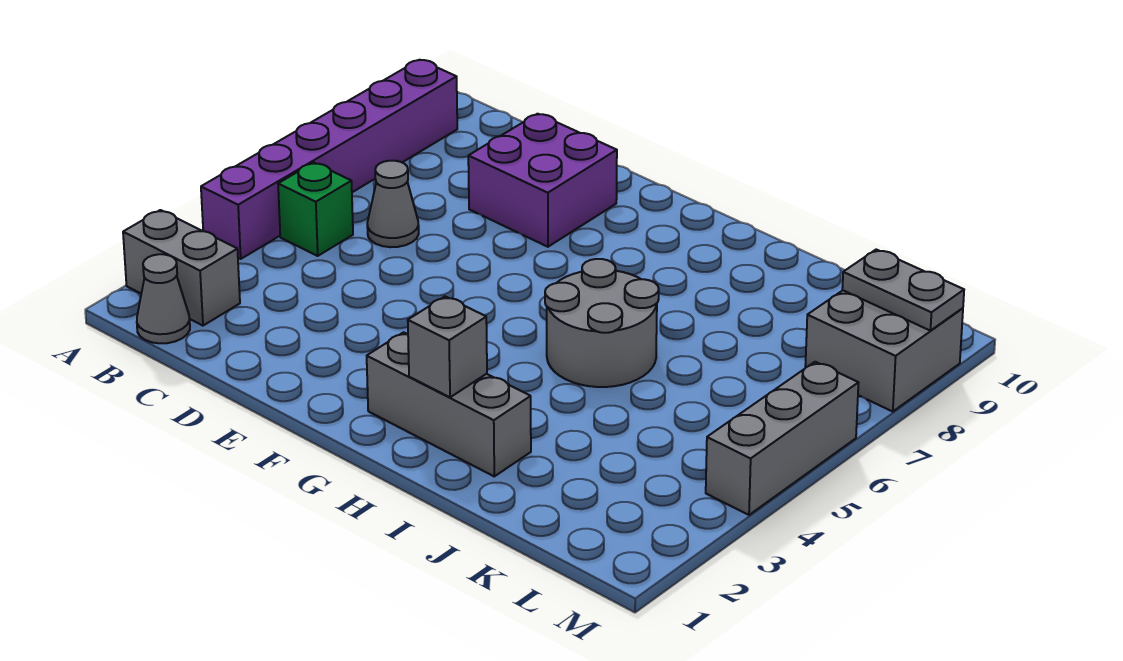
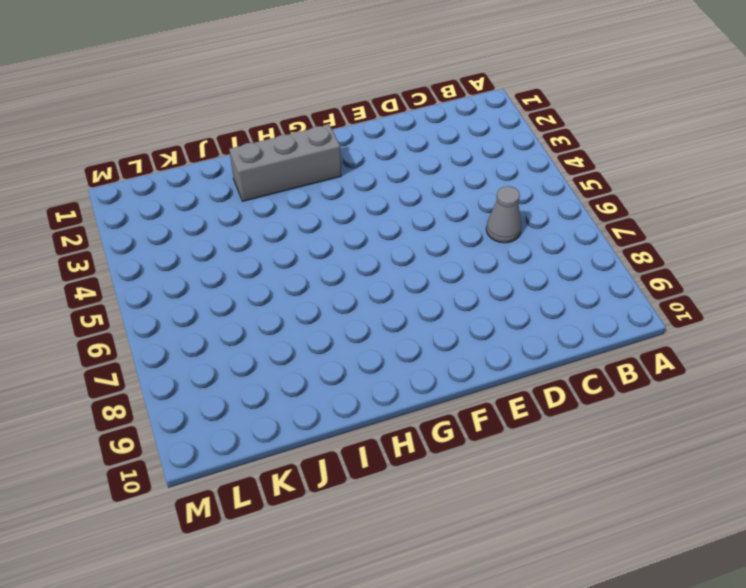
none -> grey brick A2:B2 level 1
none -> purple brick A4:A9 level 1
none -> grey cone B1 level 1

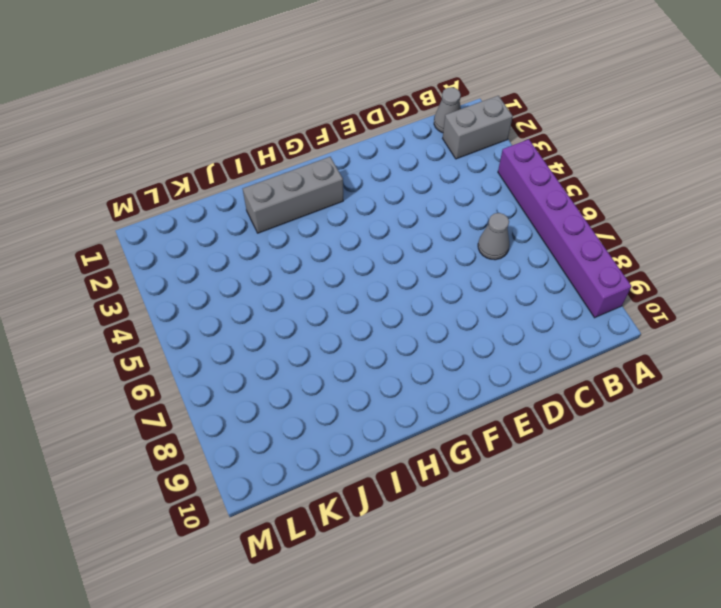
none -> green brick B5 level 1
none -> purple brick D8:E9 level 1
none -> grey round brick H5:I6 level 1

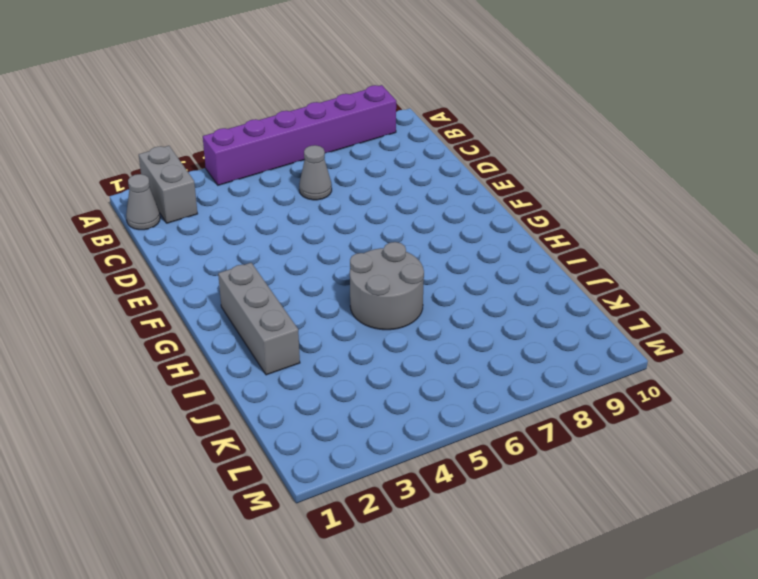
none -> green brick B5 level 1
none -> purple brick D8:E9 level 1
none -> grey brick L8:M9 level 1

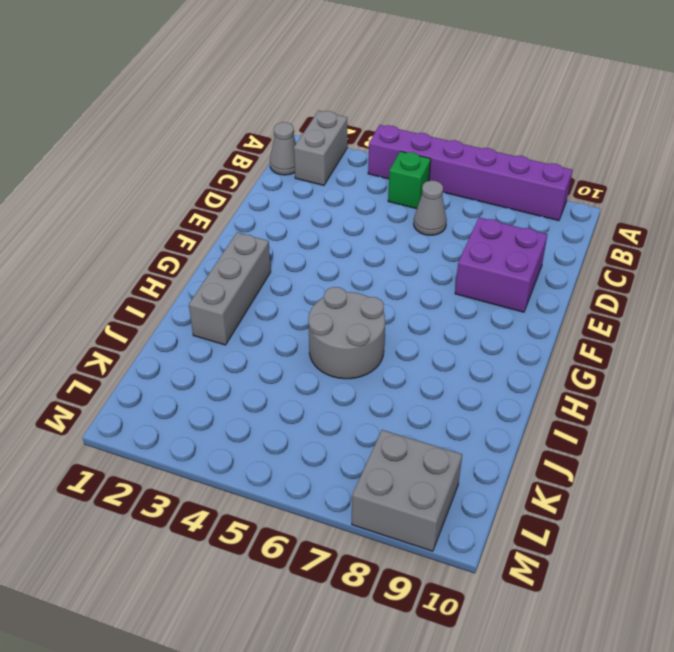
none -> grey brick M4:M6 level 1
none -> grey brick H2 level 2
none -> grey plate L9:M9 level 2

